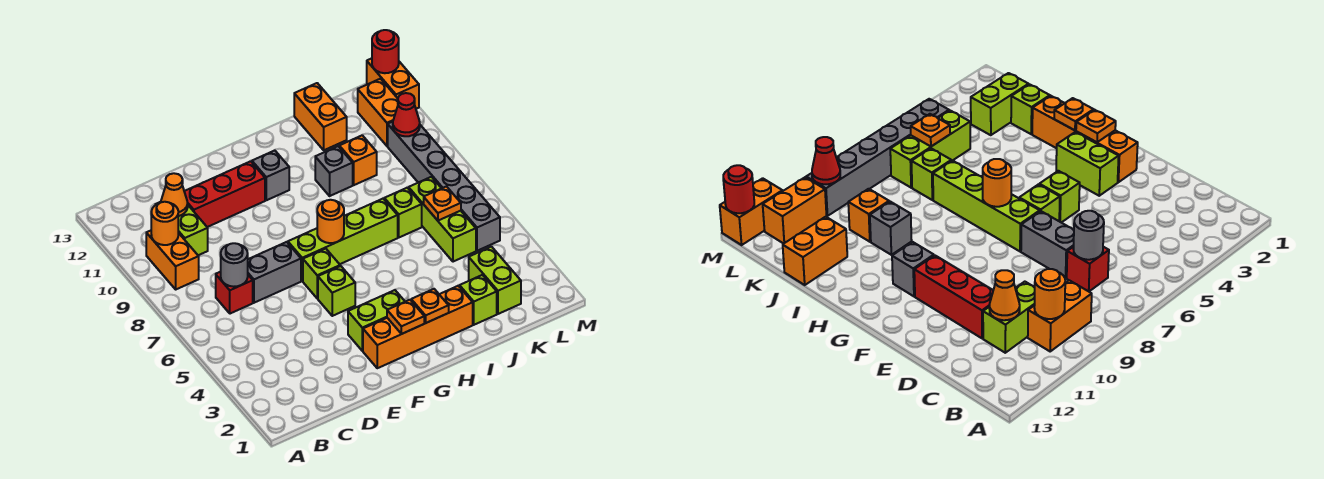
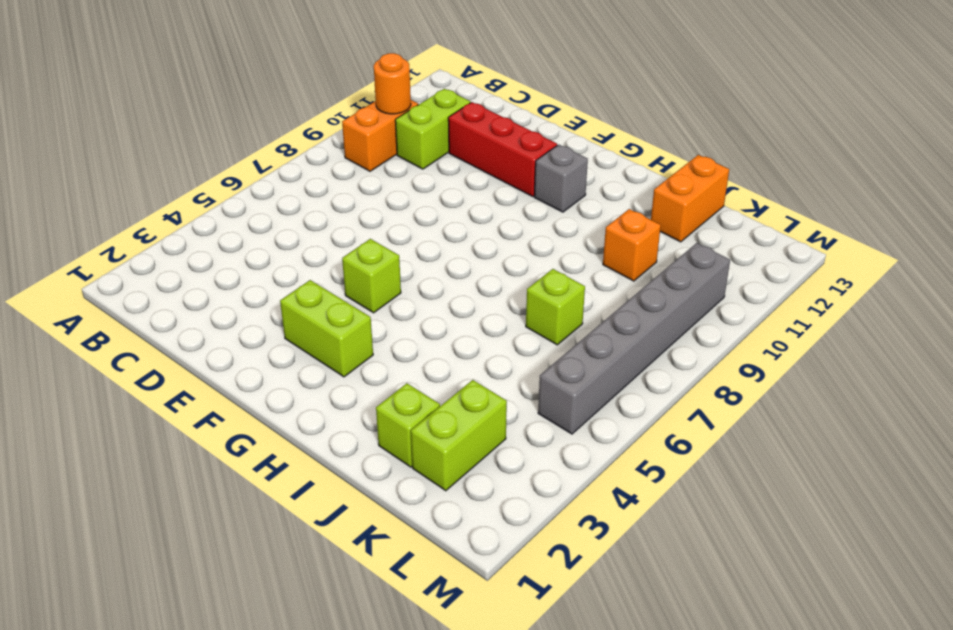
none -> red brick C7 level 1
none -> grey brick D7:E7 level 1
none -> orange brick F2:I2 level 1
none -> lime brick F6 level 1

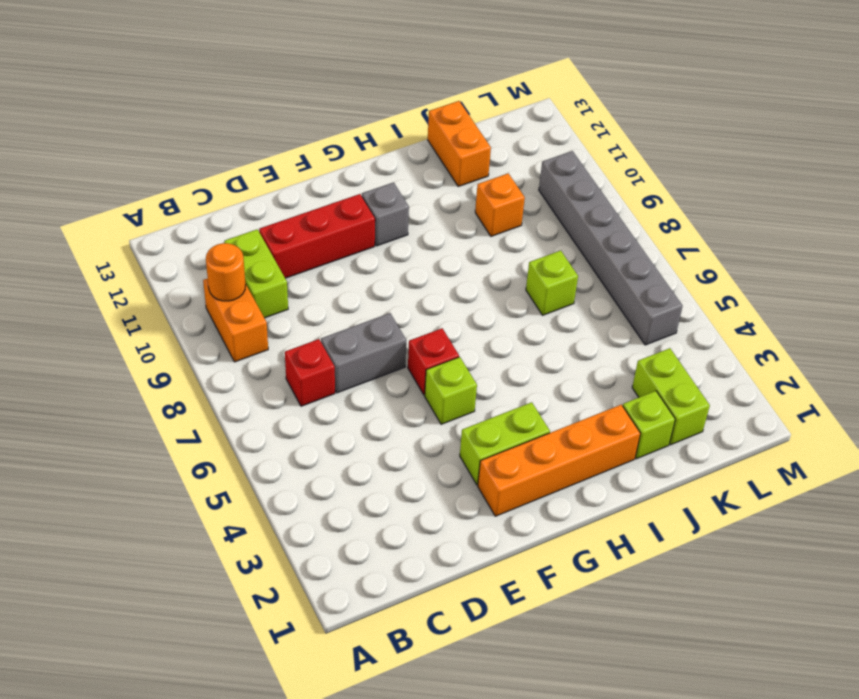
red brick F6 level 1 -> lime brick F6 level 1
none -> lime brick F7:I7 level 1
none -> grey brick I10 level 1
none -> lime brick K5:K7 level 1
none -> orange brick L11:L12 level 1

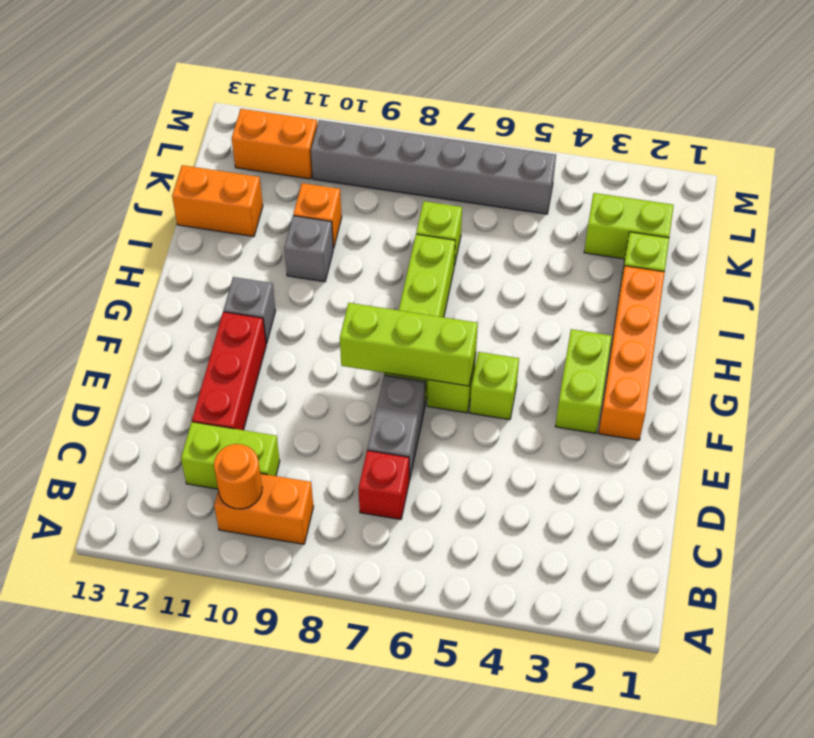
lime brick F6:F8 level 2 -> lime brick K5:K7 level 1
none -> orange brick M12:M13 level 1
none -> grey round brick C7 level 2
none -> orange cone C11 level 2
none -> orange plate G2 level 2

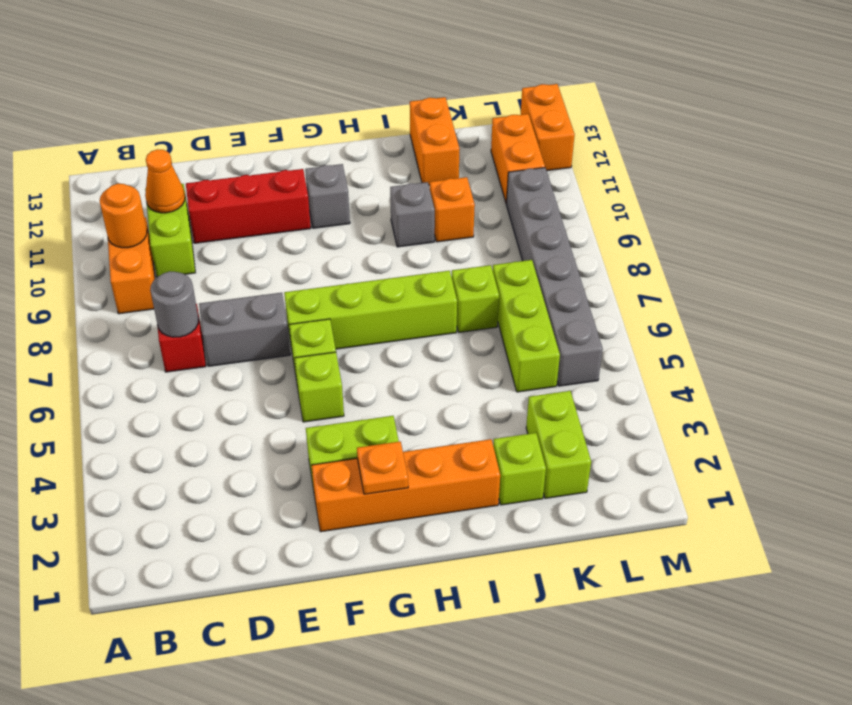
none -> orange round brick G7 level 2
none -> orange plate H2 level 2
none -> orange plate K6 level 2
none -> red cone L10 level 2

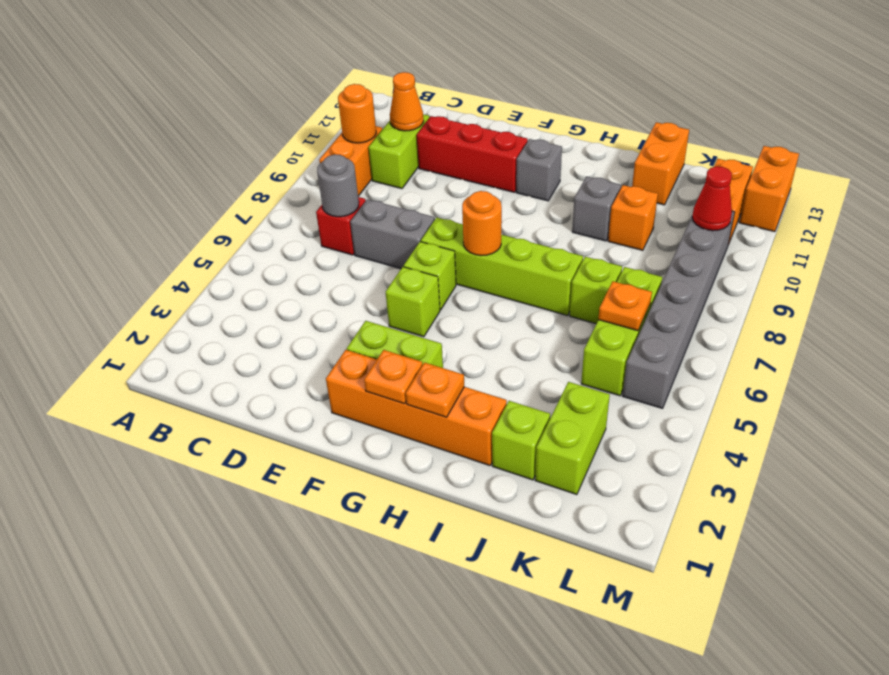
none -> red round brick M13 level 2

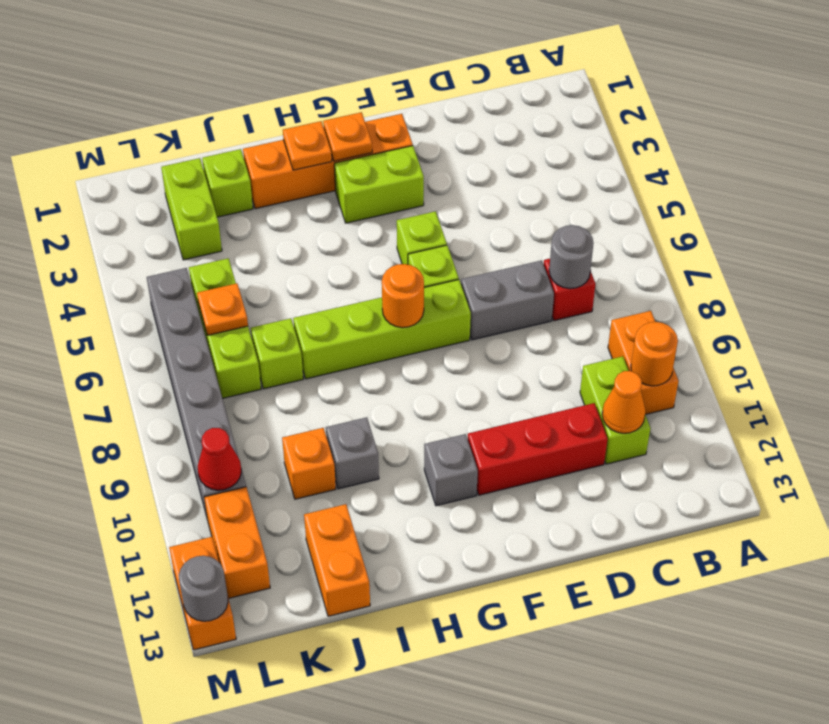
grey round brick M13 level 2 -> red round brick M13 level 2

